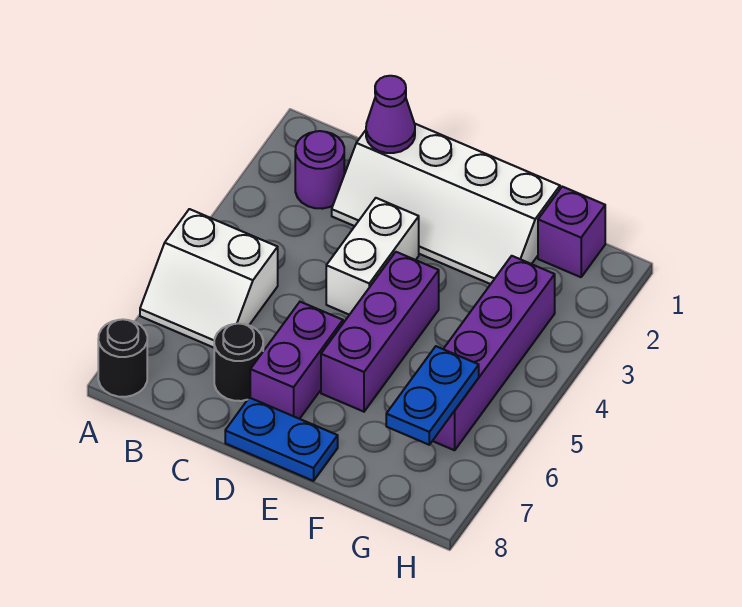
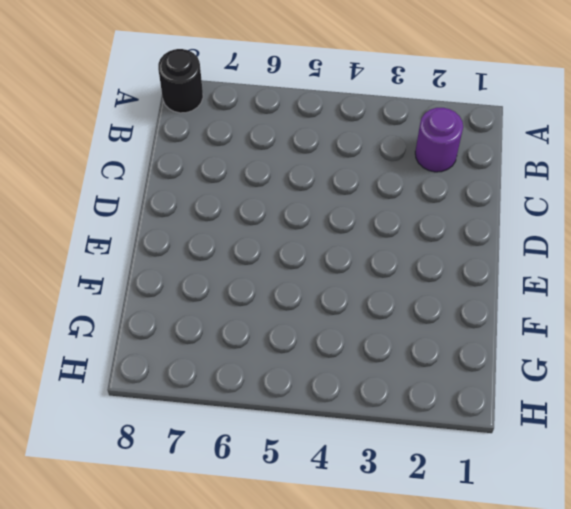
none -> white slope A5:B6 level 1 top 5
none -> white slope C1:F2 level 1 top 1
none -> black round brick C7 level 1

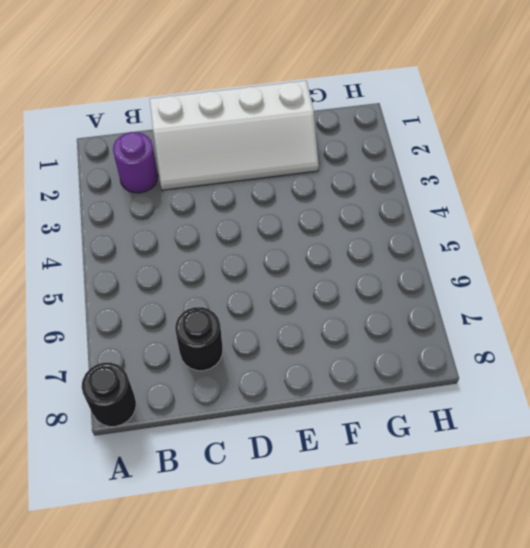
none -> white slope A5:B6 level 1 top 5
none -> white brick D3:D4 level 1
none -> purple brick D6:D7 level 1

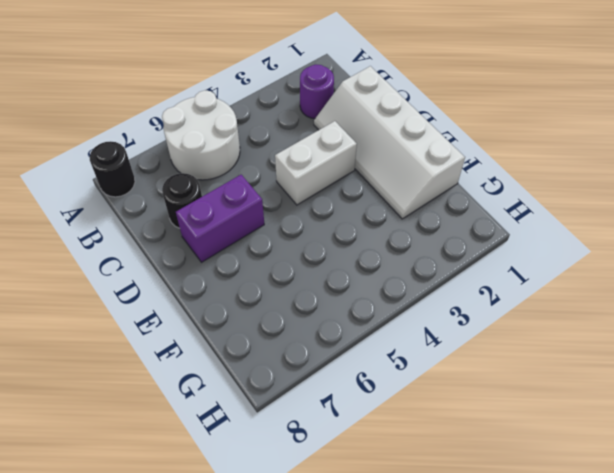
white round brick A5:B6 level 1 -> white slope A5:B6 level 1 top 5
none -> blue plate D8:E8 level 1
none -> purple brick E4:E6 level 1
none -> purple brick G1 level 1

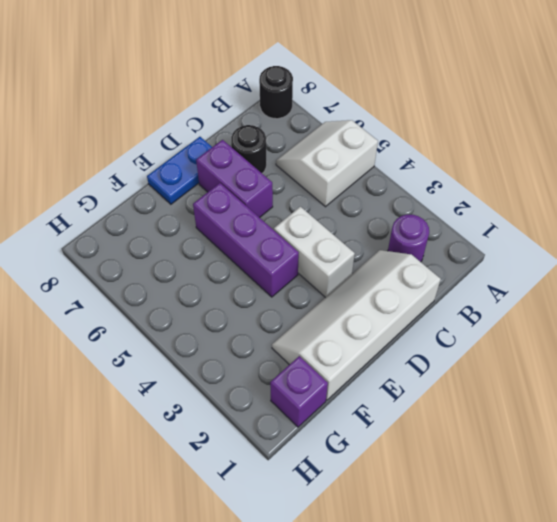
none -> purple brick G3:G6 level 1
none -> purple cone C1 level 2
none -> blue plate G6:G7 level 2

